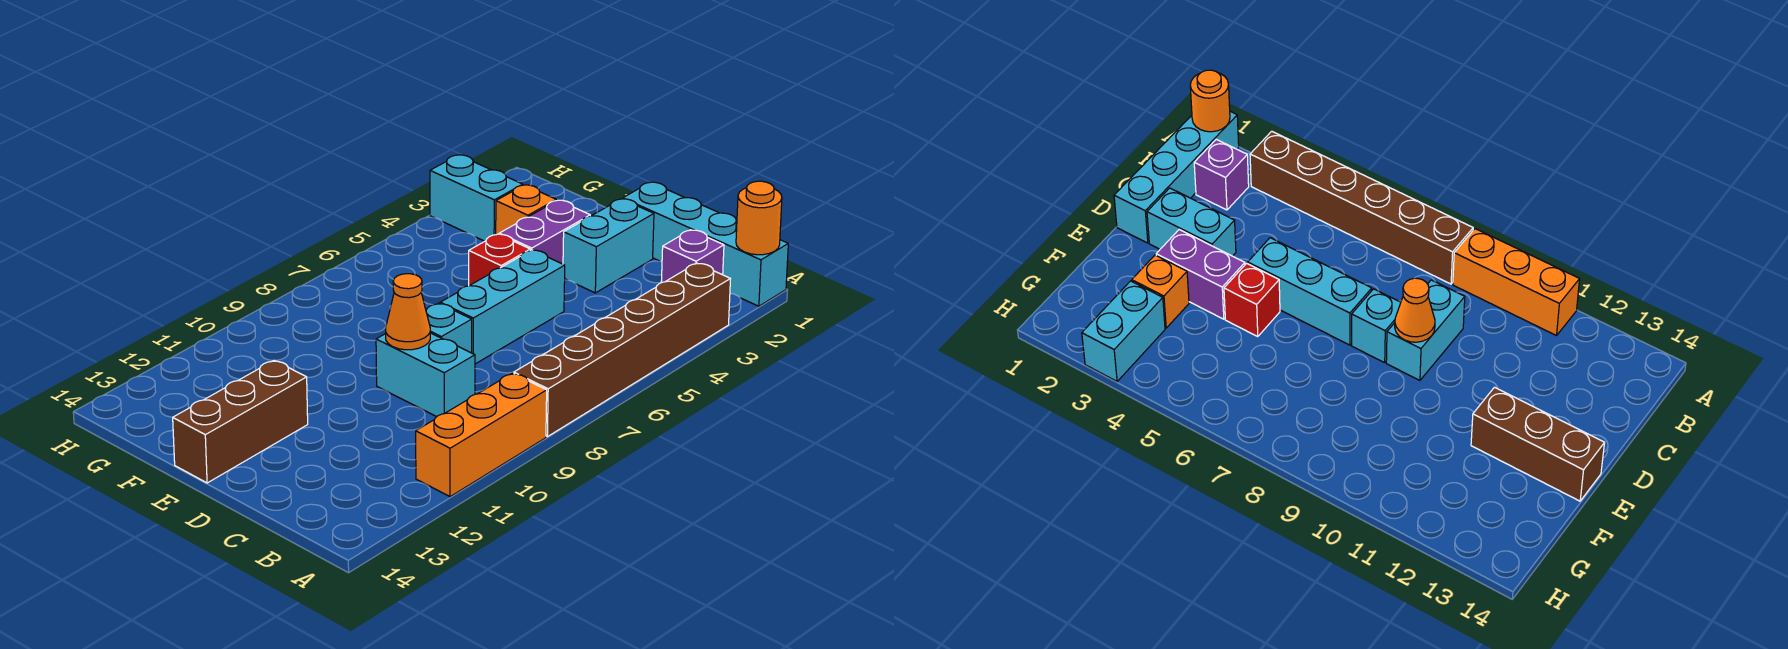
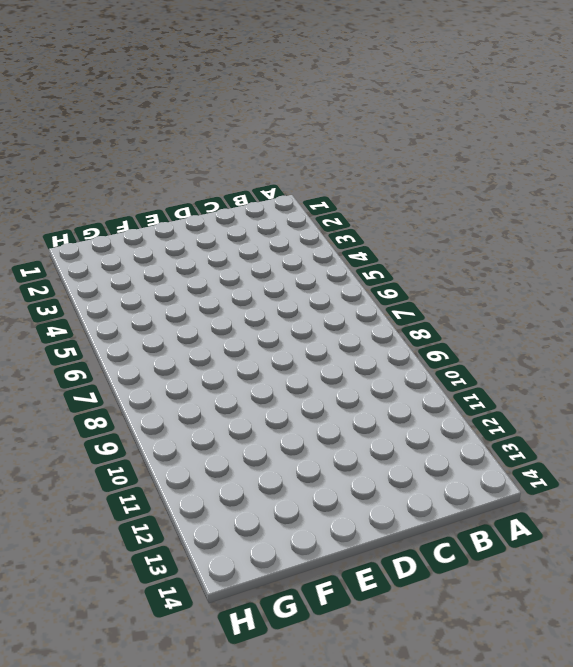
none -> cyan brick A1:D1 level 1
none -> brown brick A3:A8 level 1
none -> orange brick A9:A11 level 1

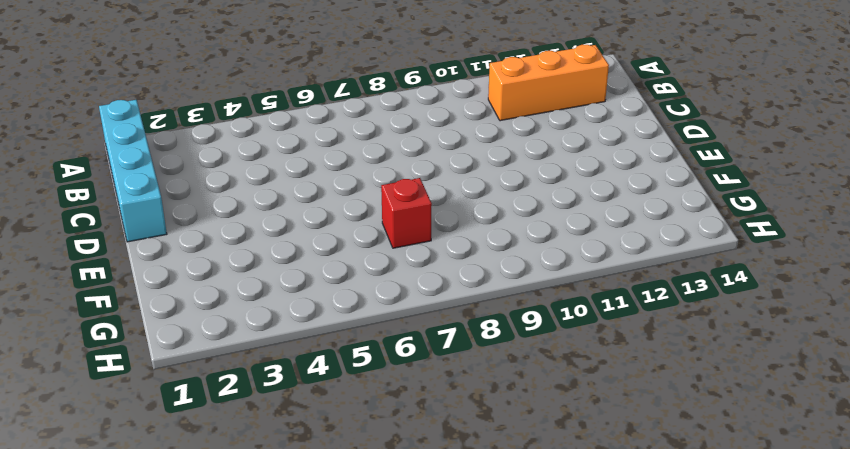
orange brick B11:B13 level 1 -> orange brick A9:A11 level 1
red brick F7 level 1 -> red brick E5 level 1
none -> brown brick A3:A8 level 1
none -> purple brick B2 level 1
none -> cyan brick C9:D9 level 1

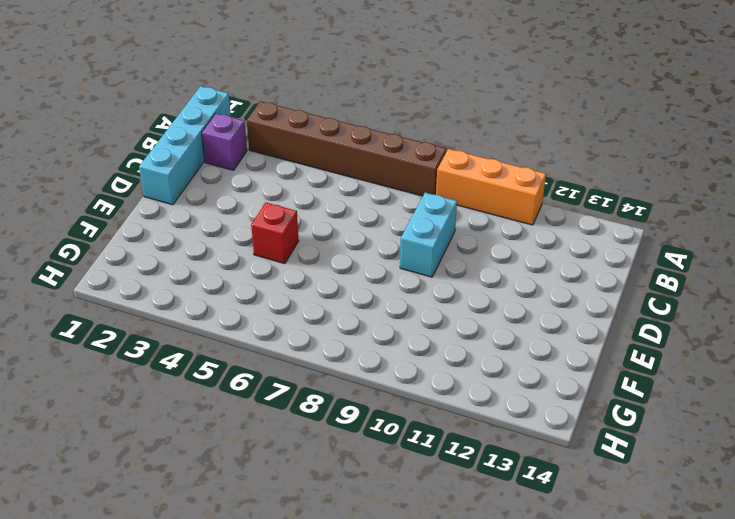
none -> cyan brick D2:D3 level 1
none -> cyan brick D5:D7 level 1
none -> cyan brick D8 level 1

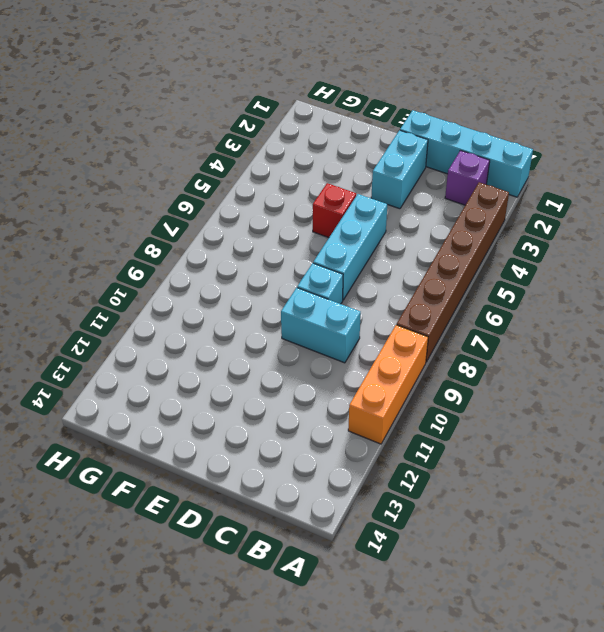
none -> purple brick E3:E4 level 1
none -> brown brick E12:E14 level 1
none -> orange brick F3 level 1

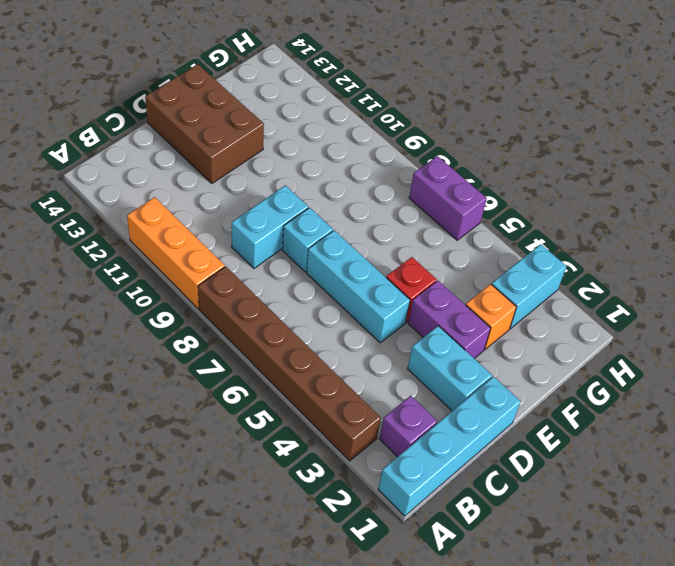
brown brick D12:E14 level 1 -> brown brick E12:E14 level 1
purple brick H6:H7 level 1 -> none
none -> orange round brick A1 level 2
none -> orange cone D9 level 2

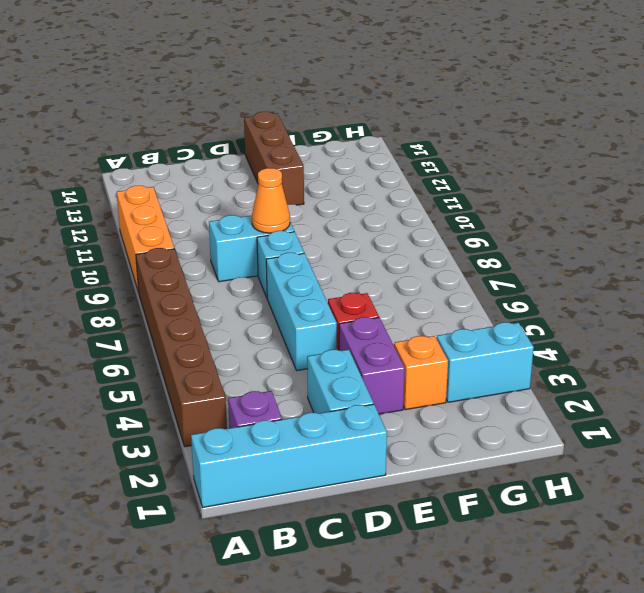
none -> orange round brick A1 level 2

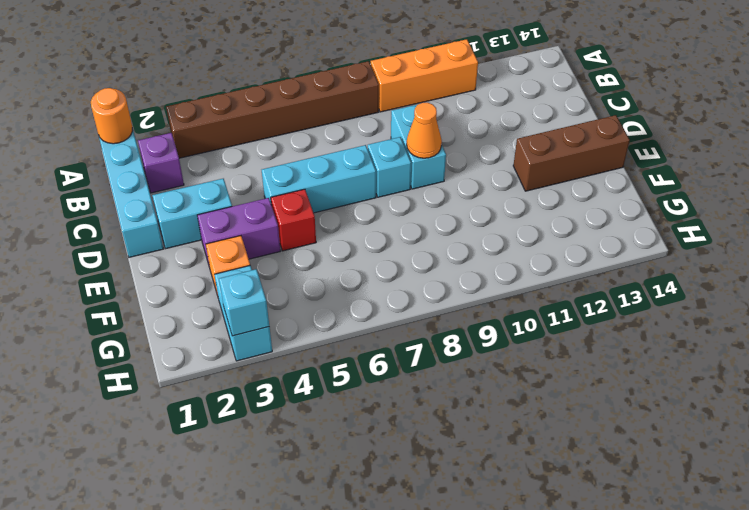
cyan brick H3 level 2 -> none

